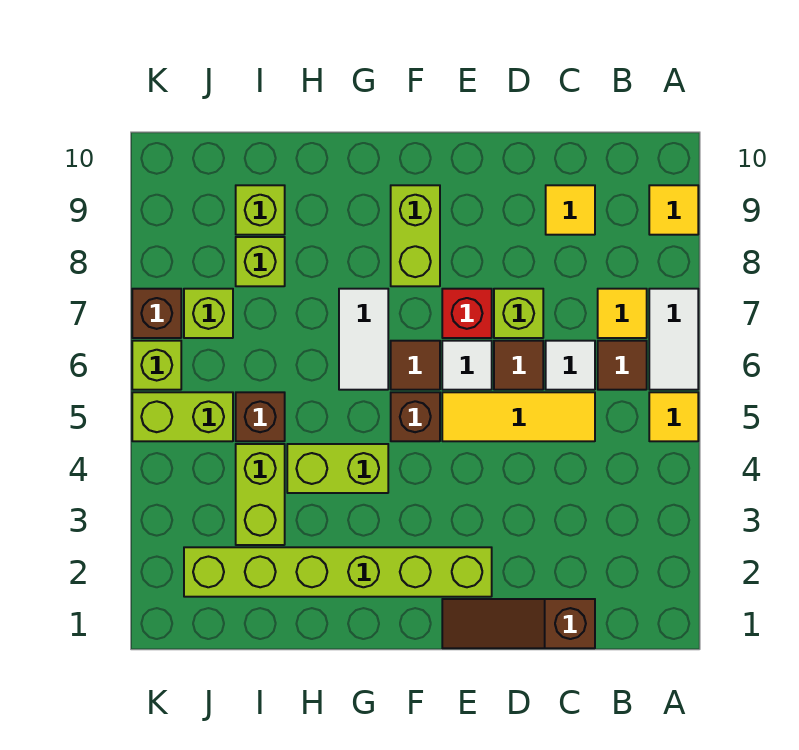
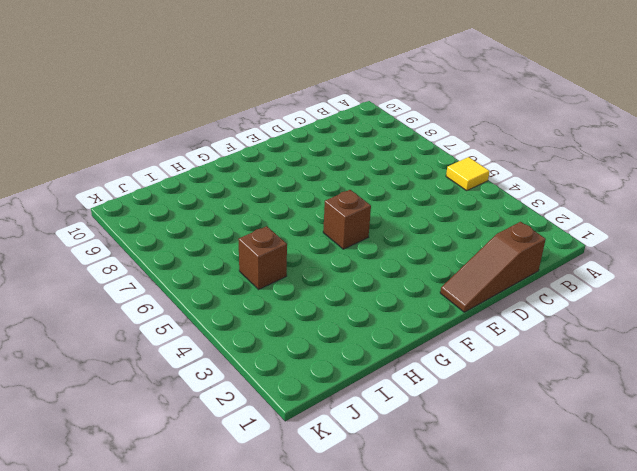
none -> white tile A6:A7 level 1
none -> yellow tile A9 level 1
none -> brown tile B6 level 1

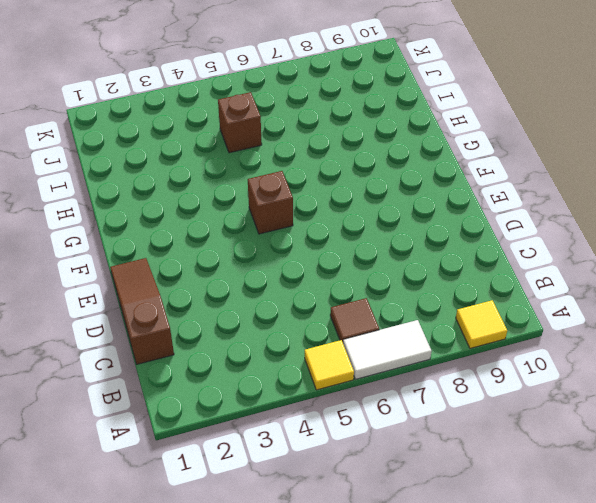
none -> yellow tile B7 level 1
none -> yellow tile C5:E5 level 1
none -> white tile C6 level 1

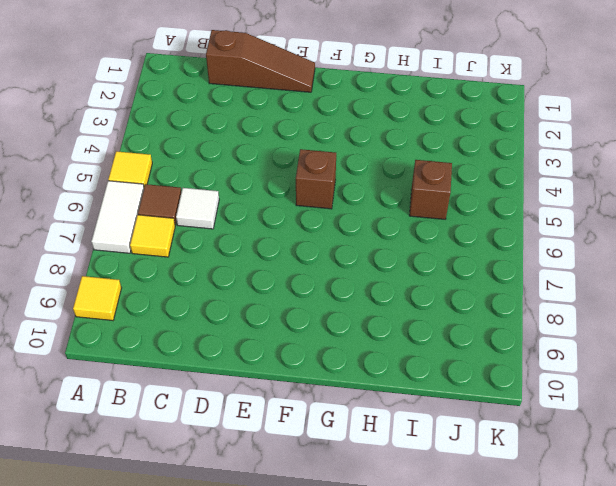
none -> yellow tile C5:E5 level 1
none -> yellow tile C9 level 1
none -> brown tile D6 level 1

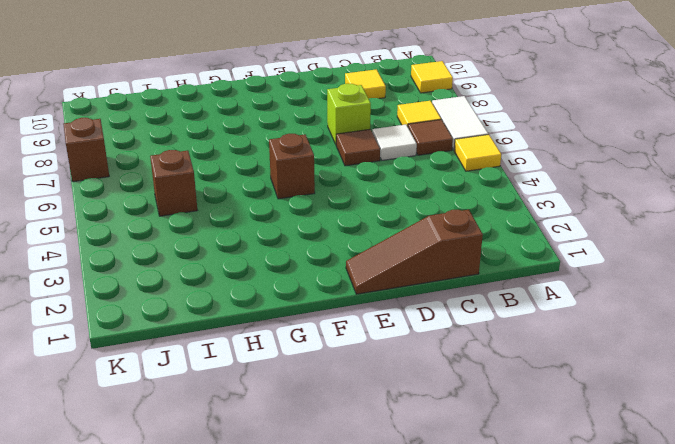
none -> yellow tile C5:E5 level 1
none -> lime brick E2:J2 level 1
none -> white tile E6 level 1

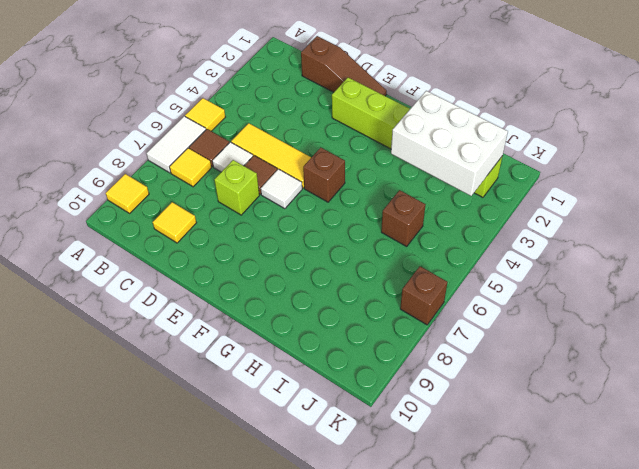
white brick H2:J3 level 2 -> none
none -> red brick E7 level 1
none -> brown tile F6 level 1
none -> lime brick F8:F9 level 1

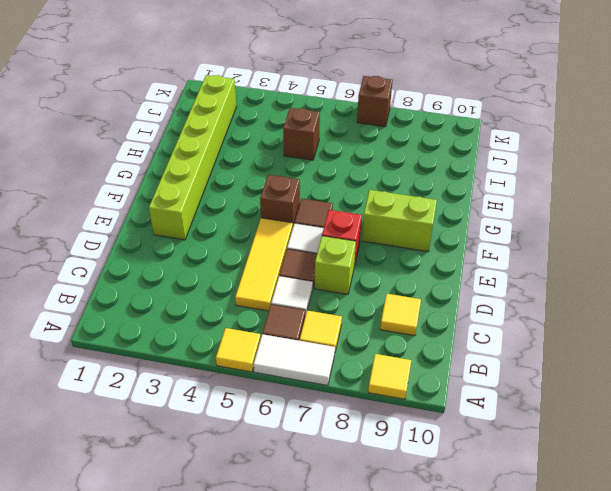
none -> brown slope C1:E1 level 1 top C
none -> lime brick G4:H4 level 1
none -> white tile G6:G7 level 1

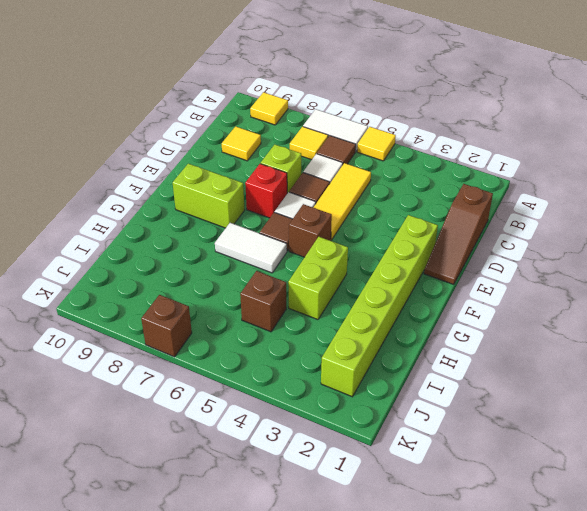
none -> lime brick I3:I4 level 1
none -> lime brick I8 level 1
none -> lime brick I9 level 1

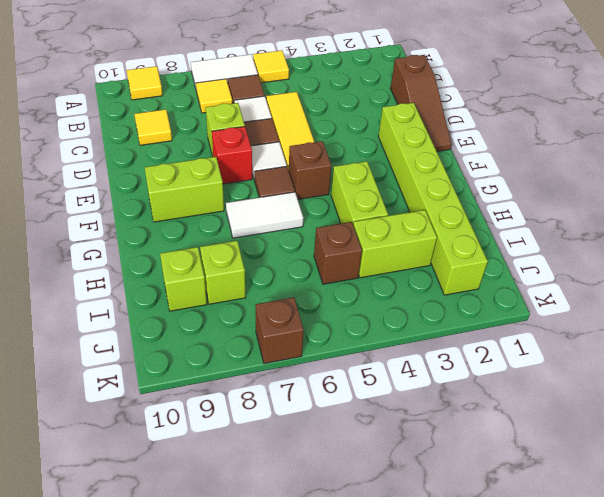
none -> lime brick J5:K5 level 1
none -> lime brick J7 level 1
none -> lime brick K6 level 1

